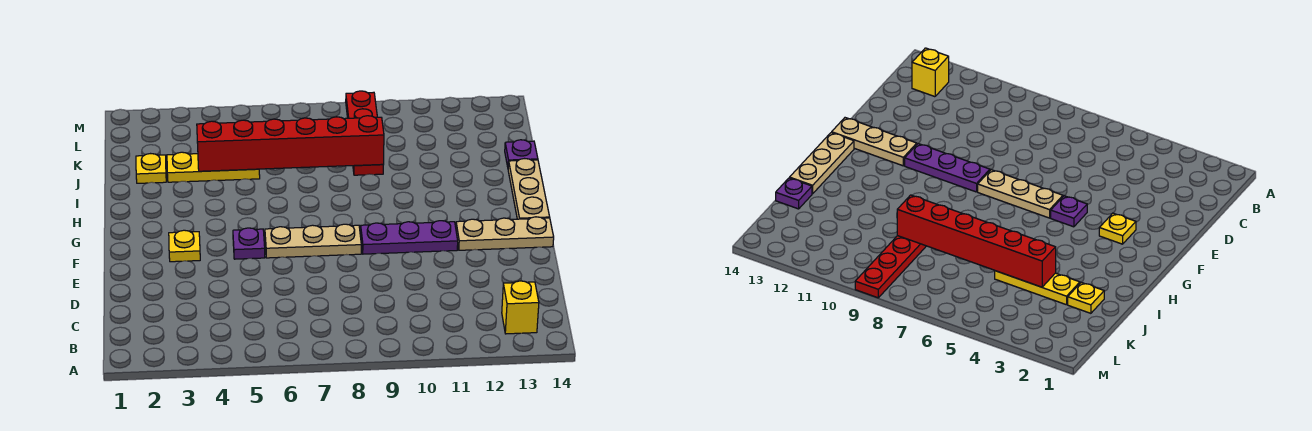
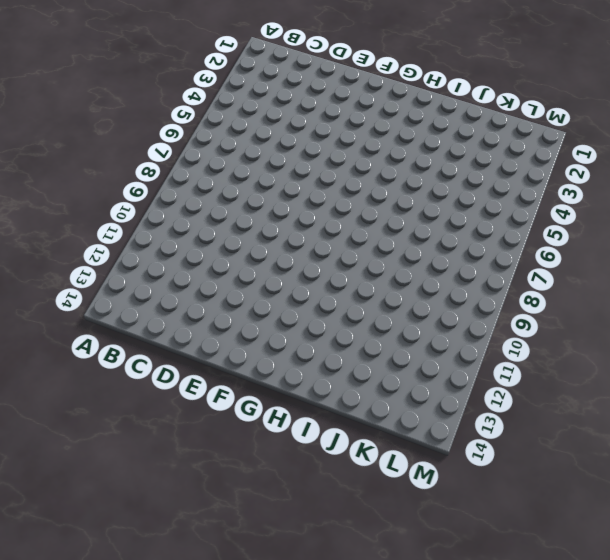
none -> yellow brick B13 level 1
none -> yellow plate F3 level 1
none -> purple plate F5 level 1

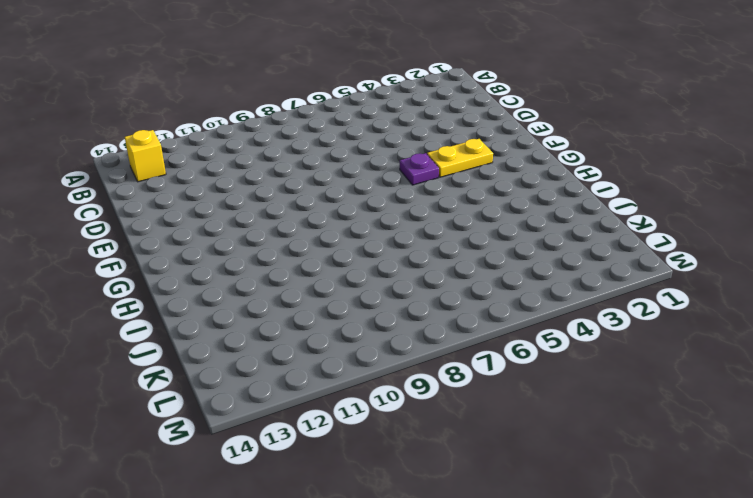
yellow plate F3:F4 level 1 -> yellow plate F3 level 1
none -> tan plate F6:F8 level 1
none -> purple plate F9:F11 level 1
none -> tan plate F12:F14 level 1

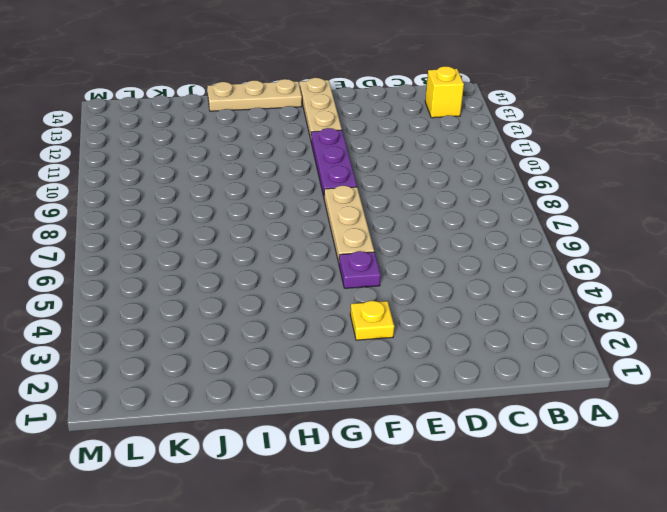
none -> yellow plate J2 level 1
none -> yellow plate J3:J5 level 1
none -> red plate J9:M9 level 1

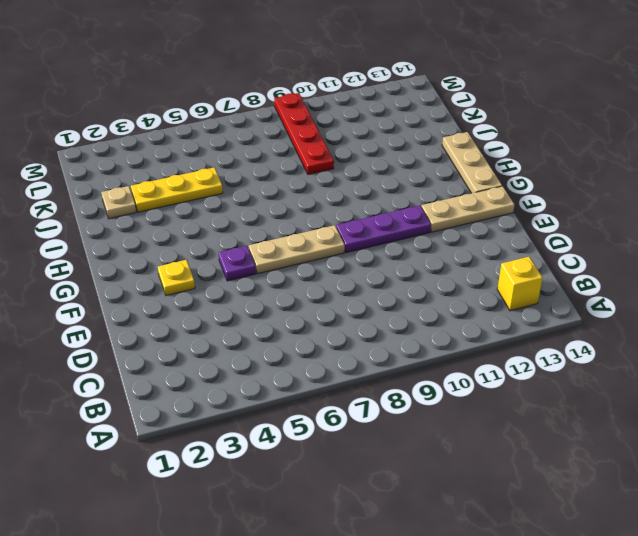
tan plate J2 level 1 -> yellow plate J2 level 1
none -> purple plate J14 level 1
none -> red brick J4:J9 level 2

